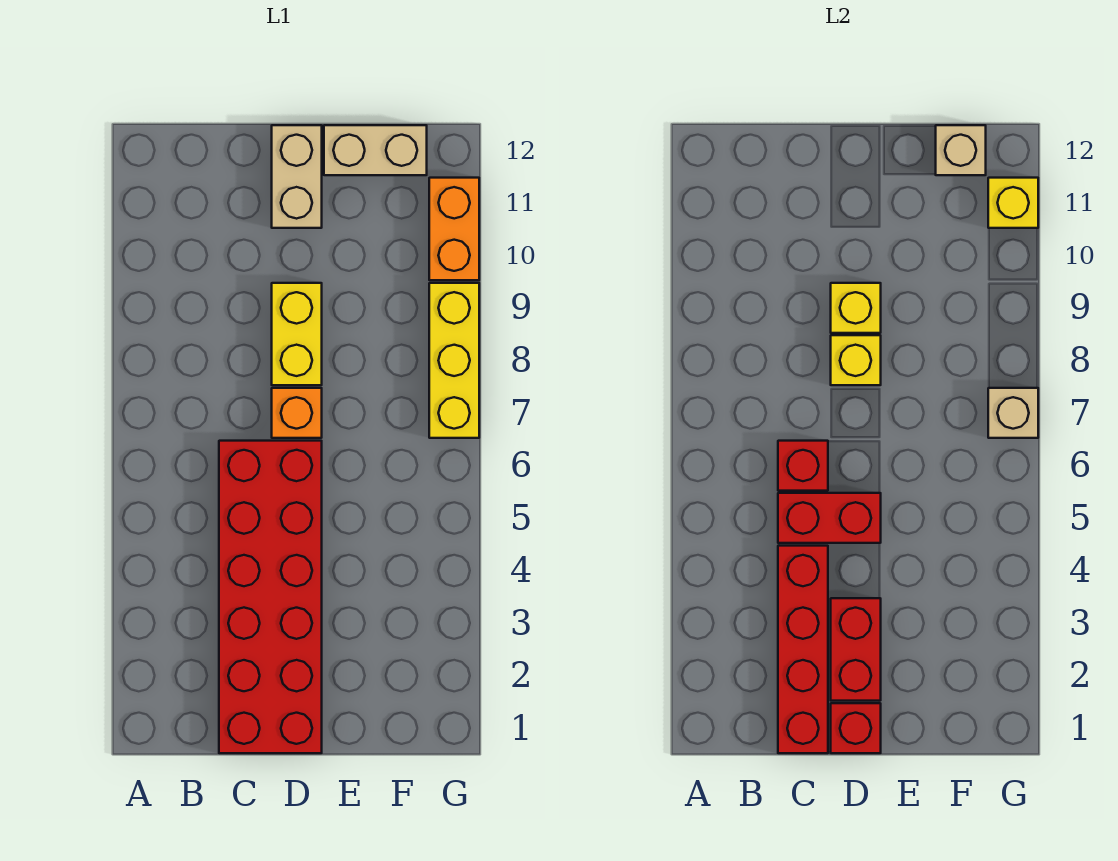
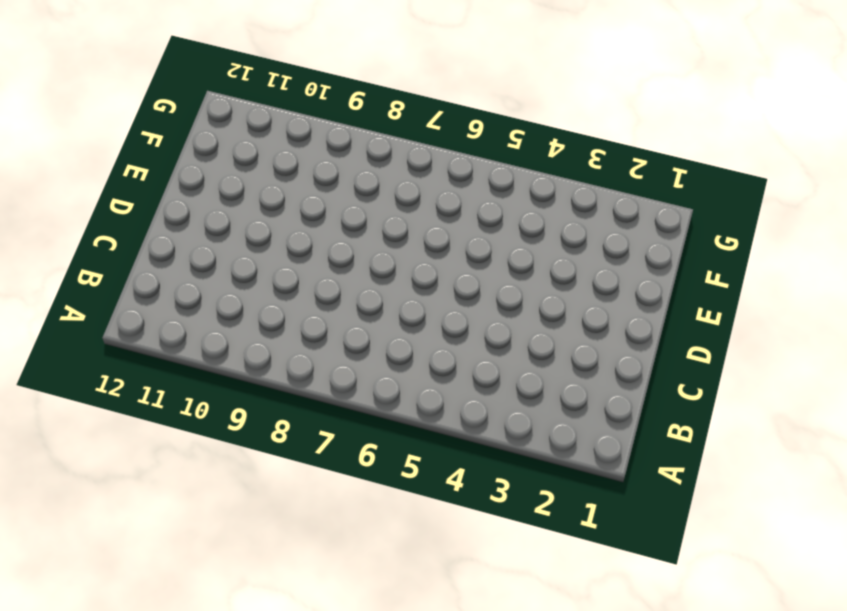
none -> red brick C1:D6 level 1
none -> orange brick D7 level 1
none -> yellow brick D8:D9 level 1

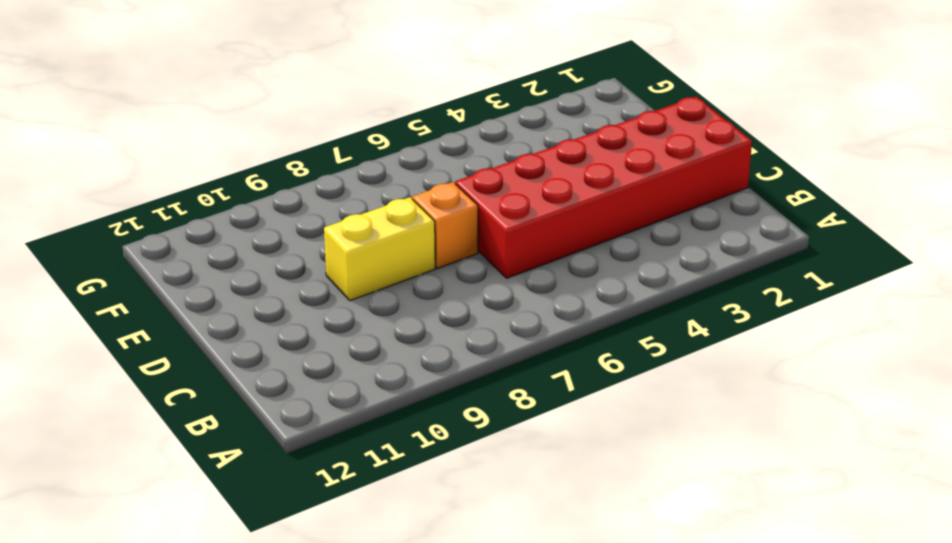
none -> tan brick D11:D12 level 1
none -> tan brick E12:F12 level 1
none -> yellow brick G7:G9 level 1

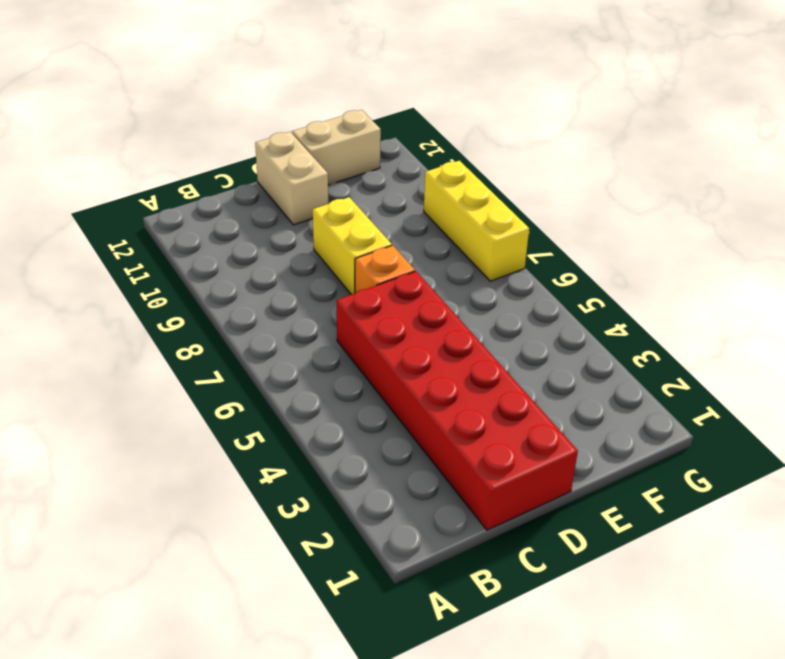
none -> orange brick G10:G11 level 1
none -> red brick C1:C4 level 2
none -> red brick C5:D5 level 2

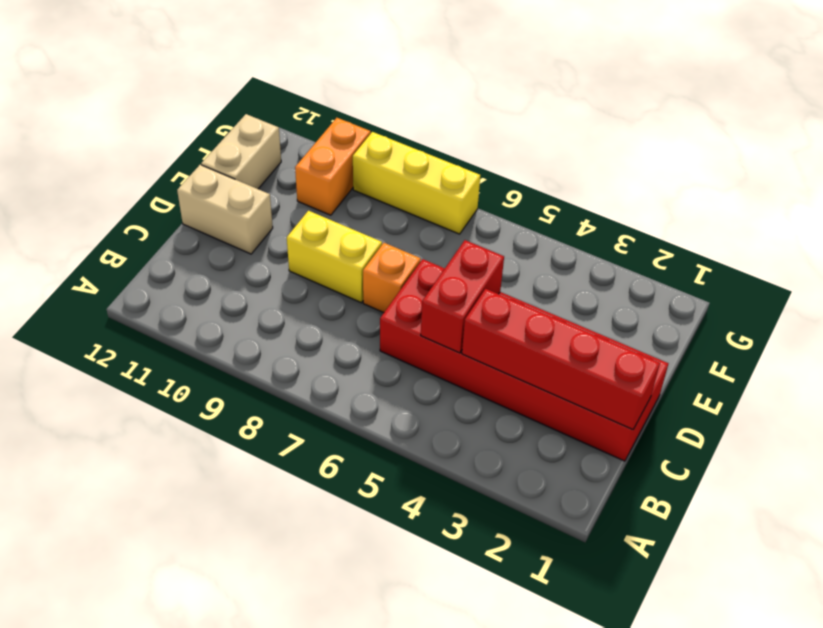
orange brick F10:G10 level 1 -> orange brick G10:G11 level 1
none -> red brick C6 level 2
none -> red brick D1 level 2
none -> red brick D2:D3 level 2

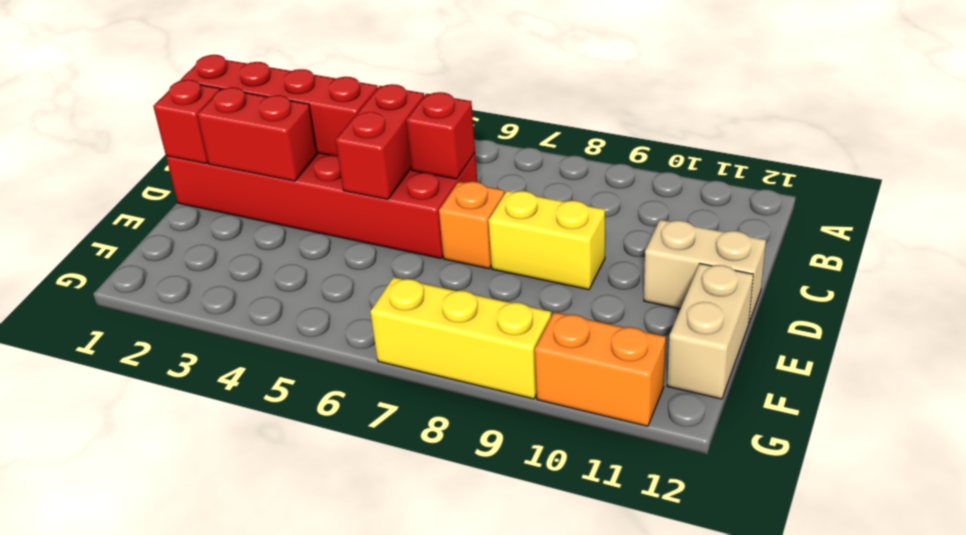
none -> yellow brick D8 level 2
none -> yellow brick D9 level 2
none -> tan brick F12 level 2

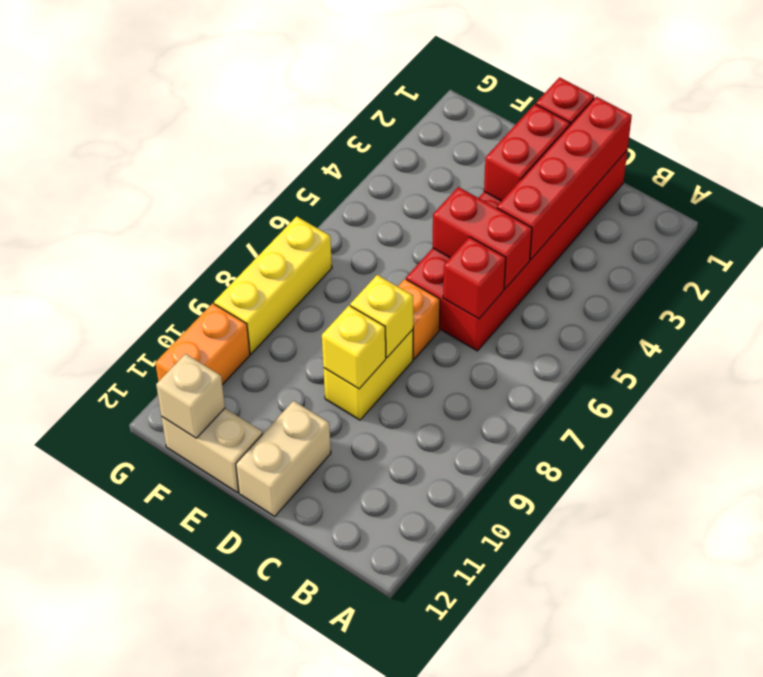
none -> tan brick G7 level 2
none -> yellow brick G11 level 2

